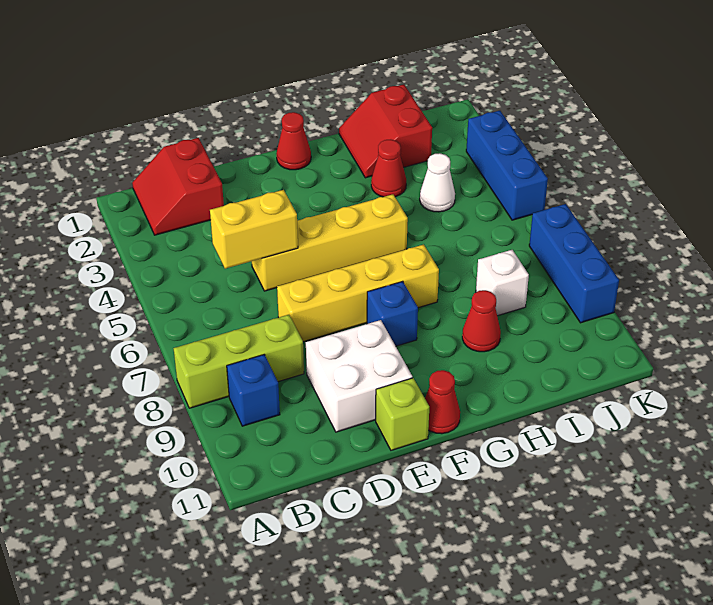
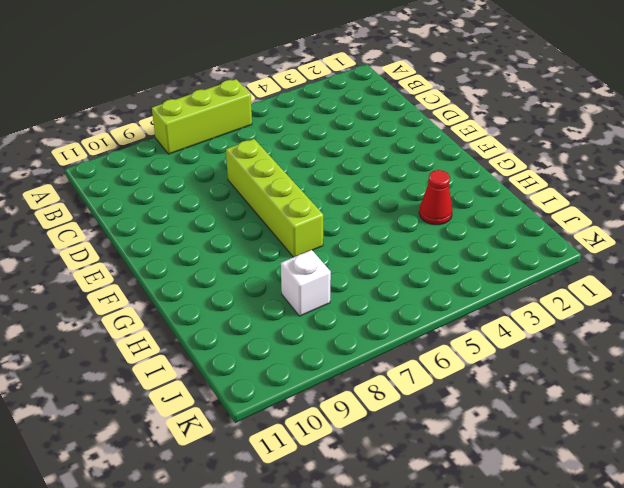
lime brick A6:A8 level 1 -> lime brick A8:C8 level 1
lime brick D7:G7 level 1 -> yellow brick D7:G7 level 1
none -> red slope B1:C2 level 1 top C
none -> blue brick B9 level 1
none -> yellow brick D5:G5 level 1

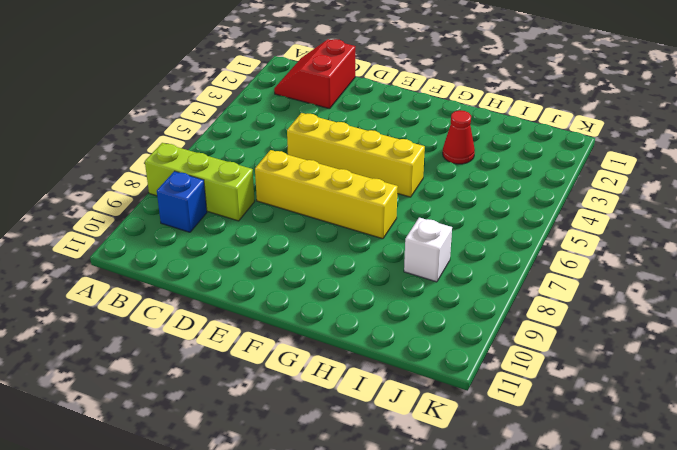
none -> white brick D9:E10 level 1
none -> lime brick E11 level 1
none -> red cone F1 level 1

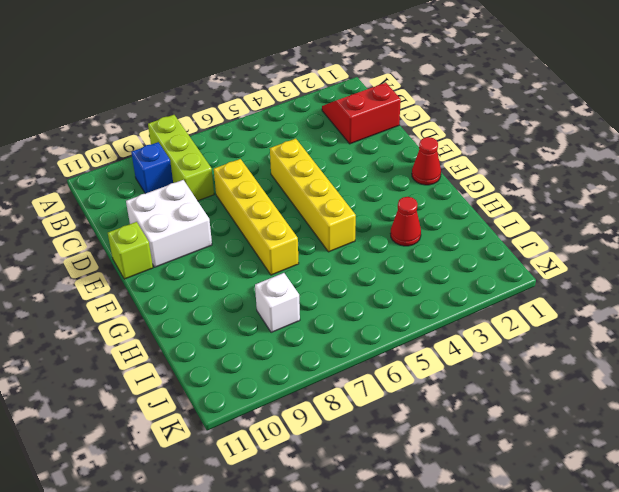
none -> blue brick F8 level 1
none -> red cone F11 level 1
none -> red slope H1:I2 level 1 top I

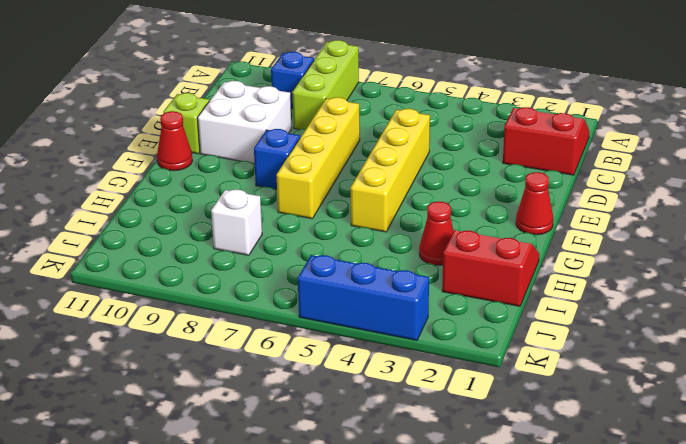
none -> red cone H9 level 1
none -> white cone I4 level 1
none -> blue brick K7:K9 level 1

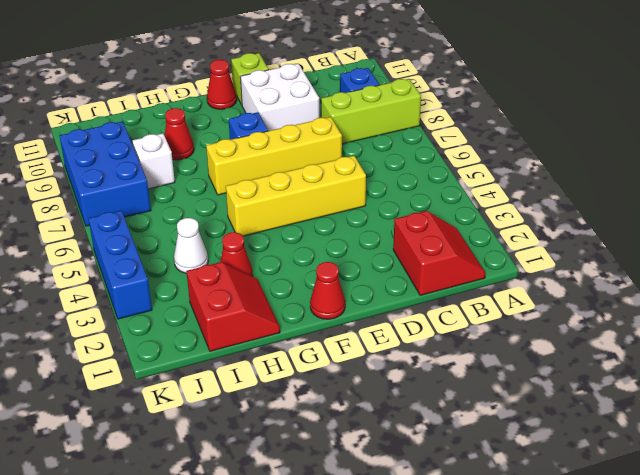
blue brick J7:K9 level 1 -> blue brick K7:K9 level 1
none -> yellow brick C5:D5 level 2

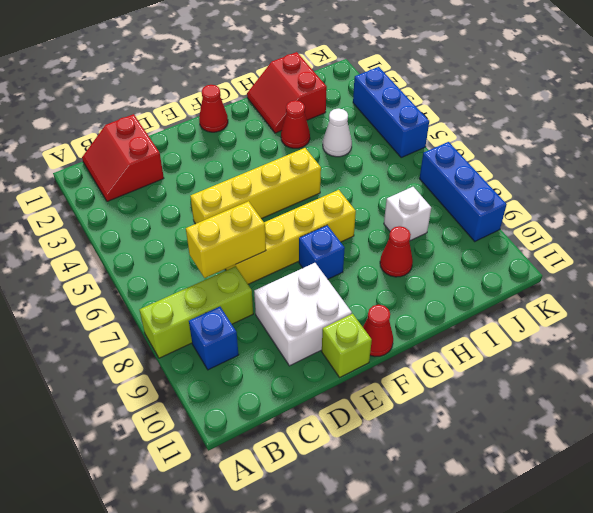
yellow brick C7:D7 level 2 -> yellow brick C5:D5 level 2

